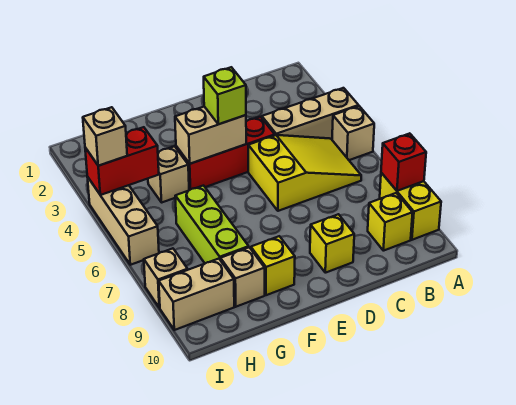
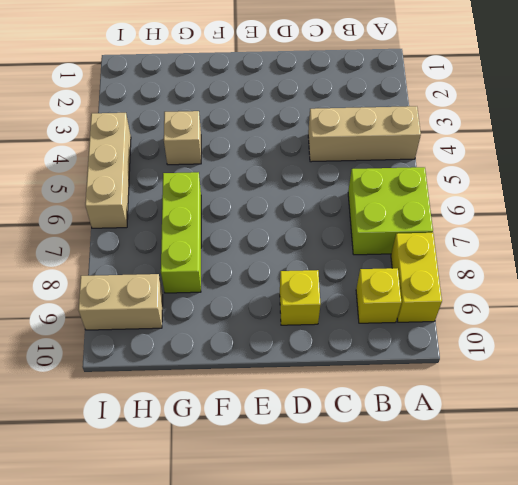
lime brick A6:B7 level 1 -> yellow slope B5:D6 level 1 top D
none -> tan brick A5 level 1
none -> red brick D4:F4 level 1
none -> yellow brick F9 level 1

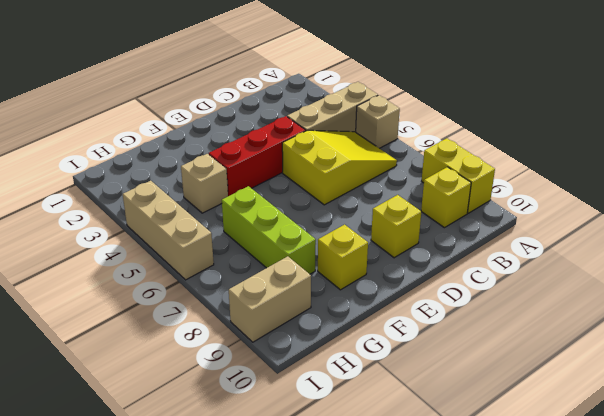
none -> tan brick G9 level 1
none -> tan brick I8 level 1
none -> red brick A8 level 2

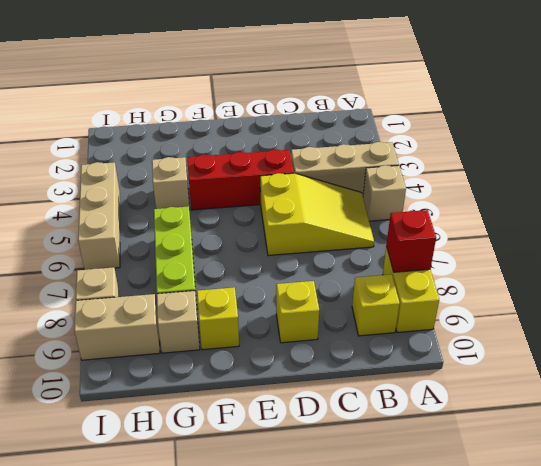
none -> tan brick E4:F4 level 2
none -> red brick H4:I4 level 2
none -> lime brick E4 level 3

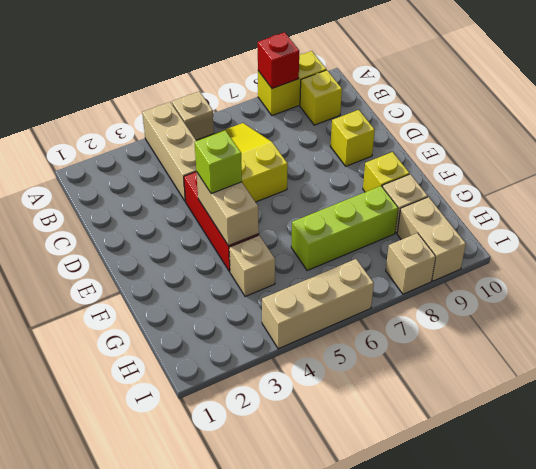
none -> red brick H4:I4 level 2
none -> tan brick I4 level 3

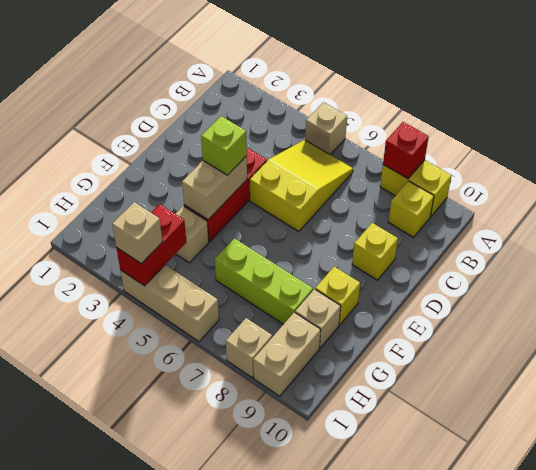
none -> tan brick A4:C4 level 1

